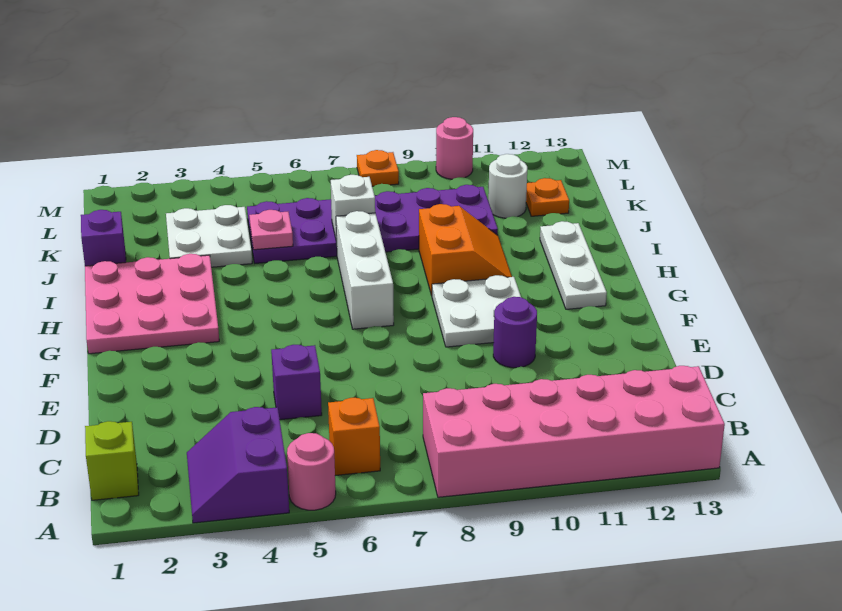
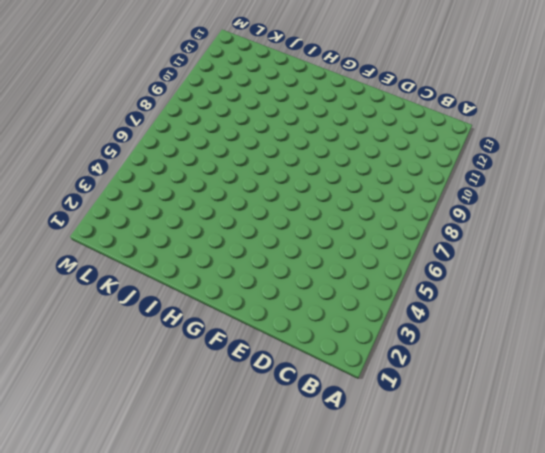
none -> purple slope A3:B4 level 1 top 4
none -> pink round brick A5 level 1
none -> pink brick A8:B13 level 1

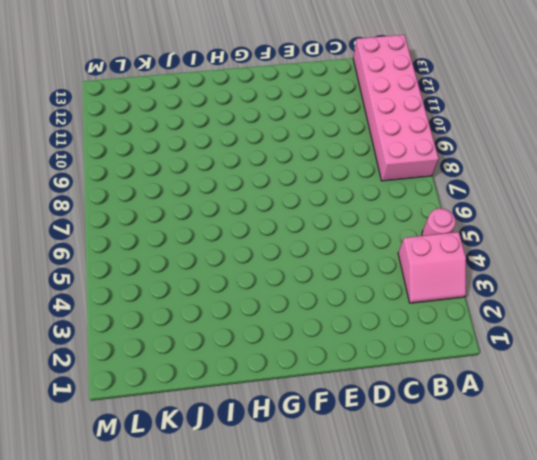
pink slope A3:B4 level 1 top 4 -> purple slope A3:B4 level 1 top 4
none -> lime brick B1 level 1
none -> orange brick B6 level 1
none -> purple brick D5 level 1

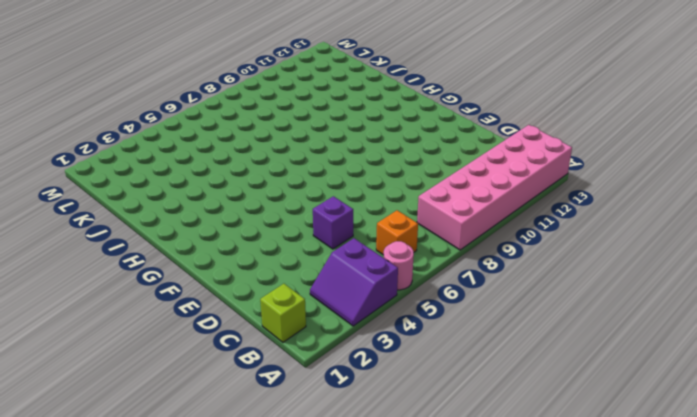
none -> purple round brick E10 level 1
none -> white plate F9:G10 level 1
none -> pink plate G1:I3 level 1

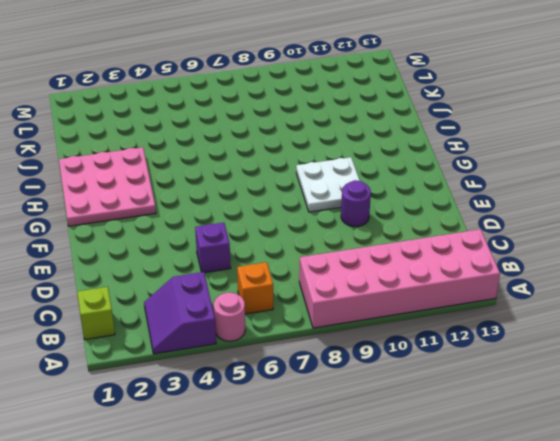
none -> white brick G7:I7 level 1
none -> white plate G12:I12 level 1
none -> orange slope H9:I10 level 1 top 9

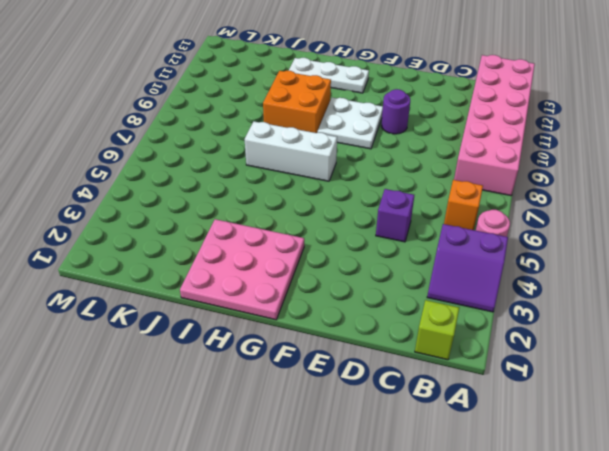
orange brick H9:I10 level 1 -> orange slope H9:I10 level 1 top 9
none -> purple brick J1 level 1
none -> white plate J3:K4 level 1
none -> purple plate J5:K10 level 1

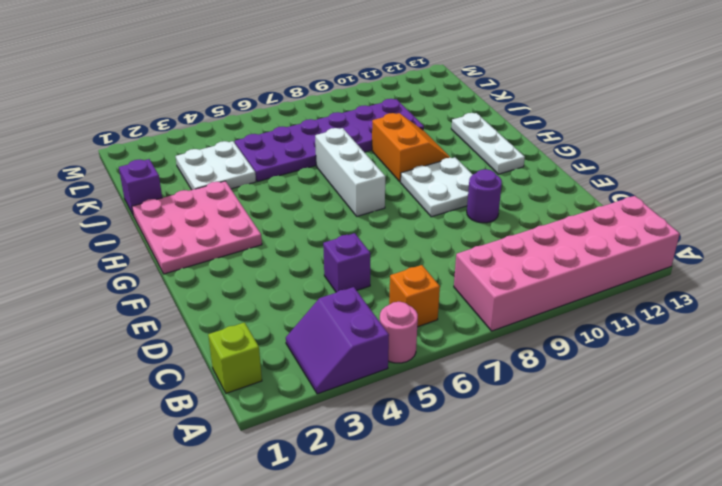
none -> white round brick K11 level 1
none -> orange plate K12 level 1
none -> orange plate M8 level 1

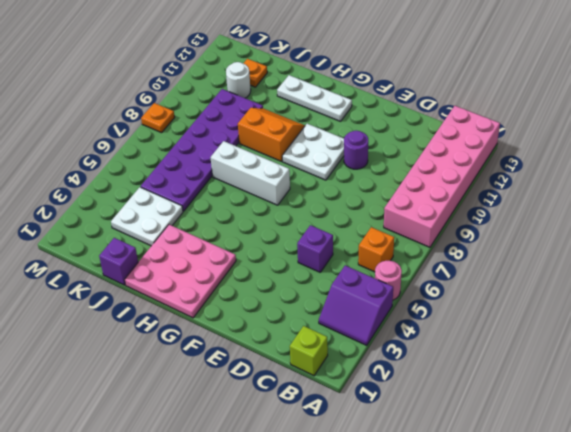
none -> pink round brick M10 level 1
none -> pink plate J5 level 2
none -> white brick J7 level 2

